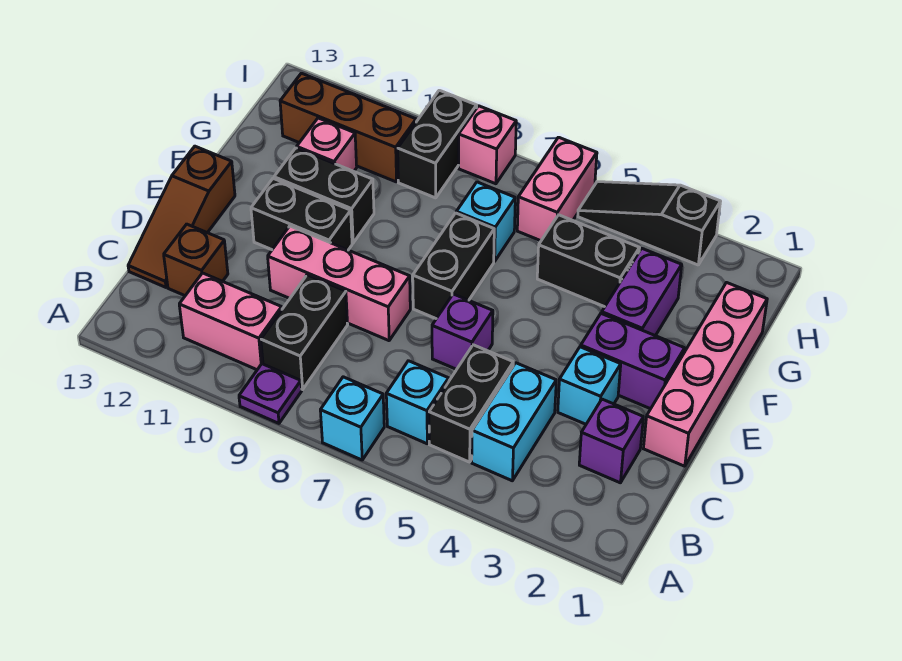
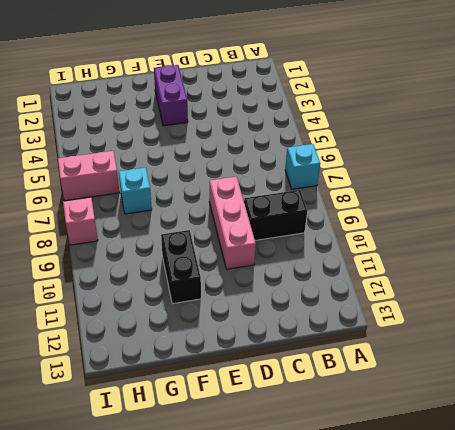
none -> purple plate A9 level 1
none -> cyan brick B4:C4 level 1
none -> black brick B5:C5 level 1

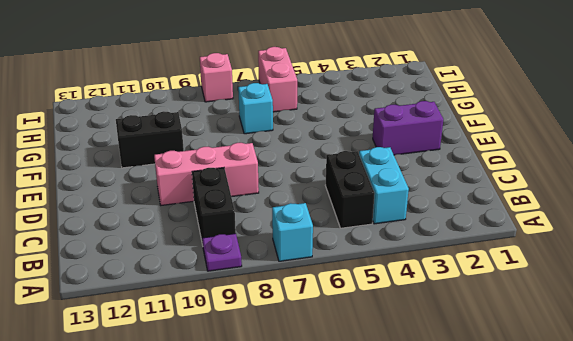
none -> cyan brick B6 level 1
none -> pink brick B10:B11 level 1
none -> purple brick C2 level 1

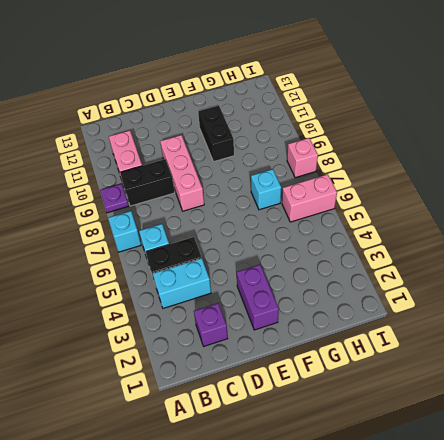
none -> brown brick C12 level 1
none -> brown slope C13:E13 level 1 top E
none -> pink brick D1:G1 level 1

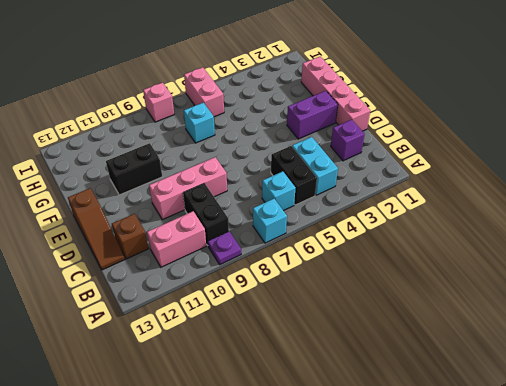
none -> cyan brick D3 level 1
none -> purple brick D6 level 1
none -> black brick E7:F7 level 1

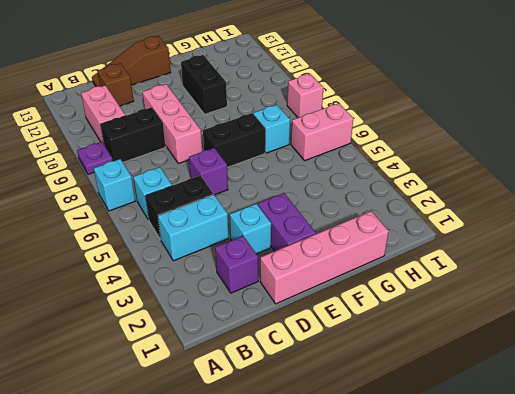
none -> black brick E10:E11 level 1
none -> purple brick F3:G3 level 1
none -> black brick G4:G5 level 1

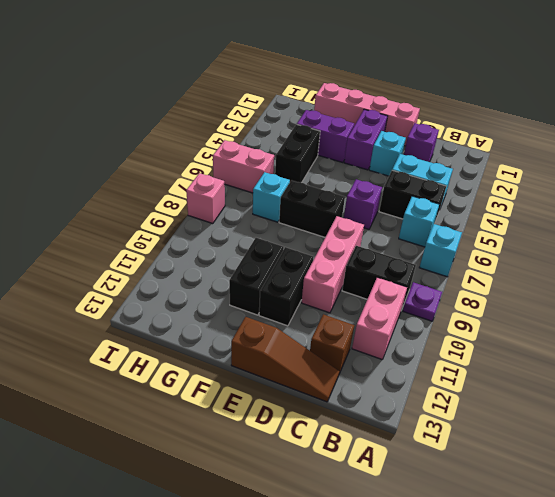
none -> pink brick G11 level 1
none -> black brick H9:I9 level 1
none -> brown brick H10:H12 level 1

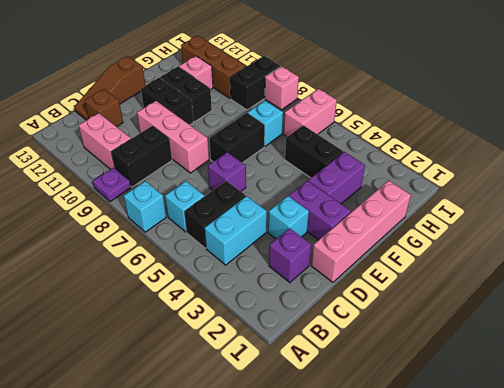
none -> black slope I3:I5 level 1 top 3

